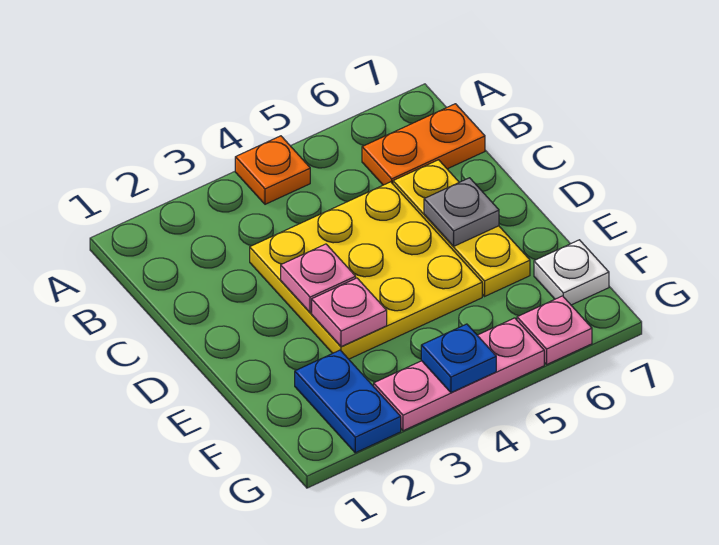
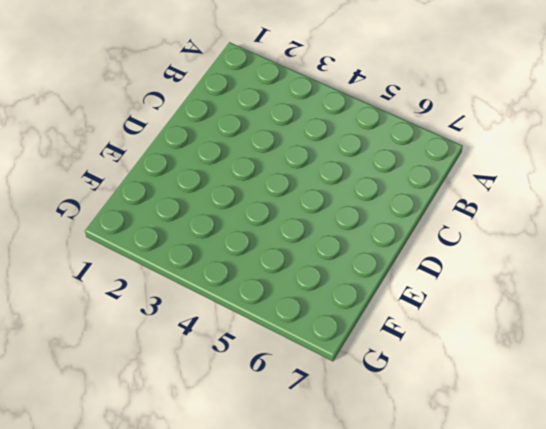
none -> orange plate A4 level 1
none -> orange plate B6:B7 level 1
none -> yellow plate C3:E5 level 1

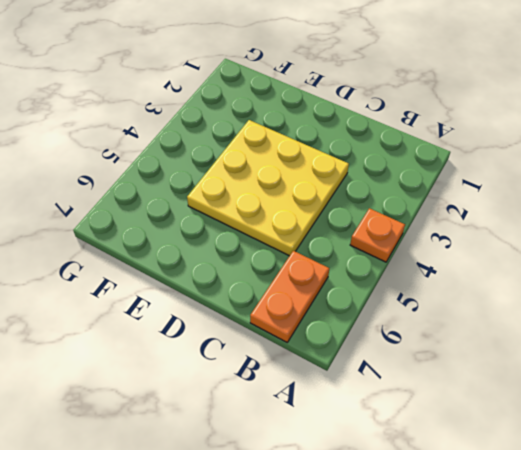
none -> yellow plate C6:E6 level 1
none -> blue plate F2:G2 level 1
none -> white plate F7 level 1

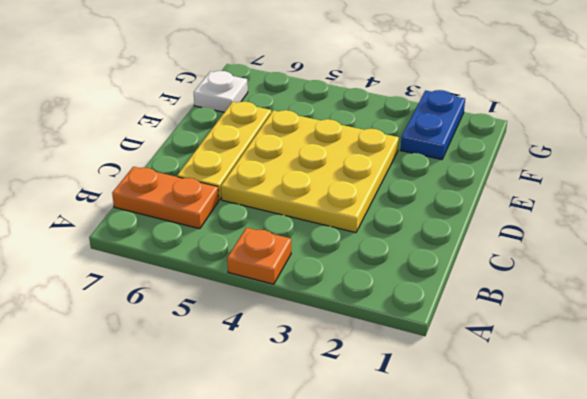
none -> pink plate G3:G5 level 1
none -> pink plate G6 level 1
none -> pink plate D3 level 2

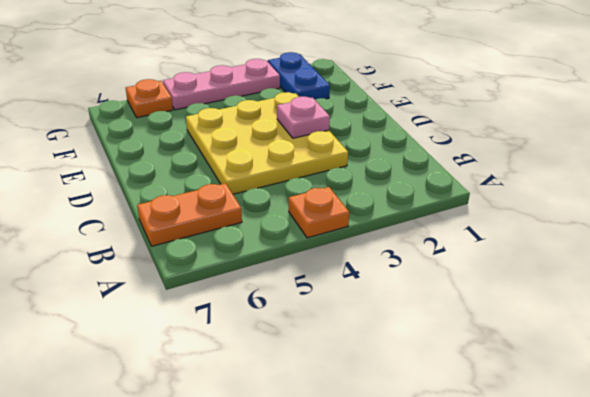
orange plate G6 level 1 -> pink plate G6 level 1
none -> yellow plate C6:E6 level 1
none -> white plate F7 level 1
none -> grey plate D6 level 2

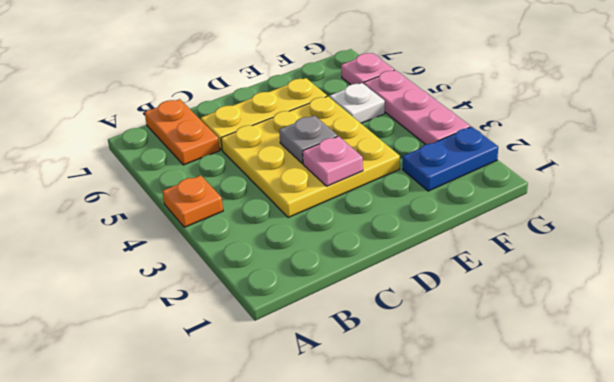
grey plate D4 level 2 -> grey plate D6 level 2
white plate F5 level 1 -> white plate F7 level 1
none -> pink plate E3 level 2
none -> blue plate G4 level 2

